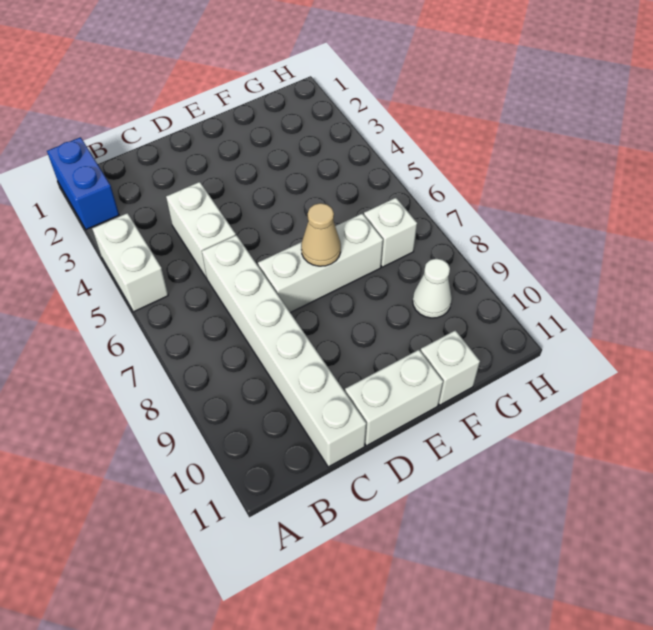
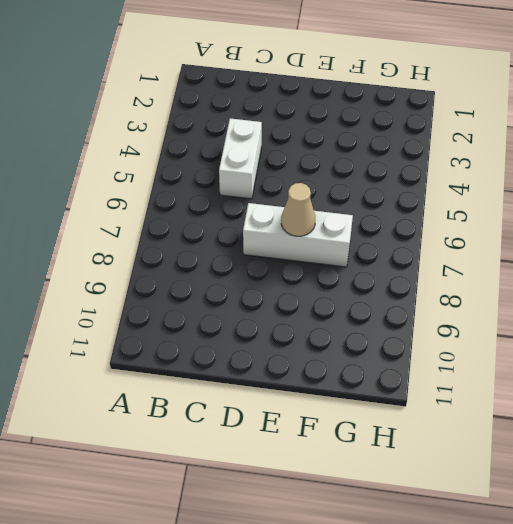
none -> blue brick A1:A2 level 1
none -> white brick A4:A5 level 1

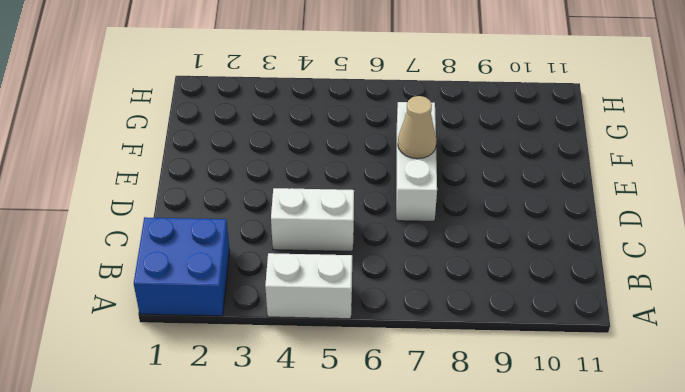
blue brick A1:B2 level 1 -> blue brick A1:A2 level 1
none -> white brick C6:C11 level 1
none -> white brick D11:E11 level 1

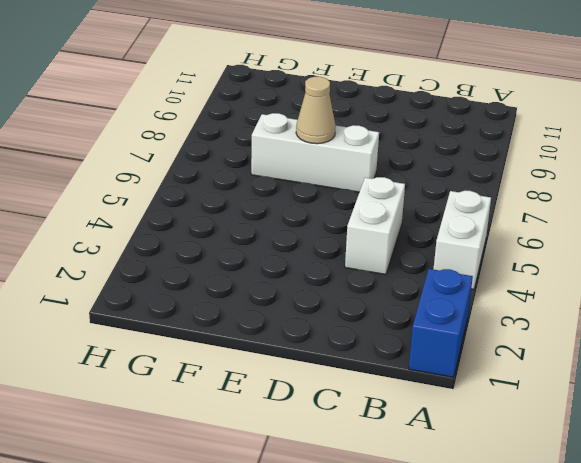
none -> white brick C6:C11 level 1
none -> white brick D11:E11 level 1

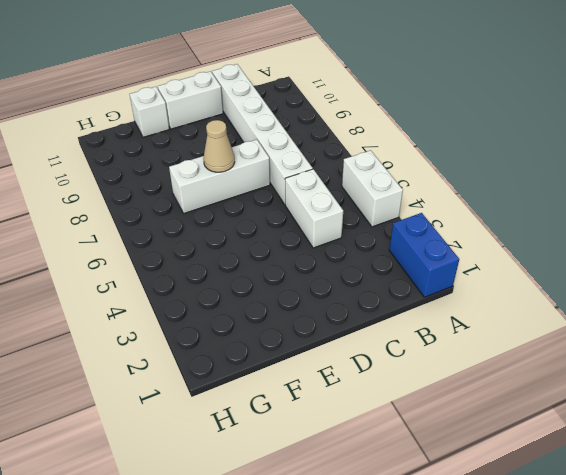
none -> white brick G7 level 1
none -> white cone G9 level 1

